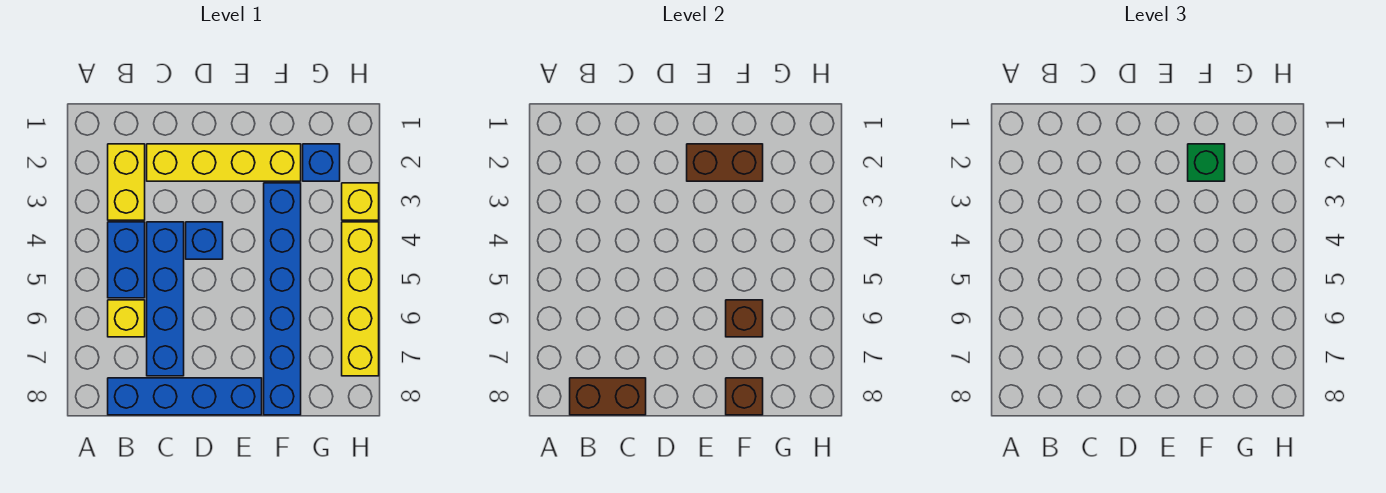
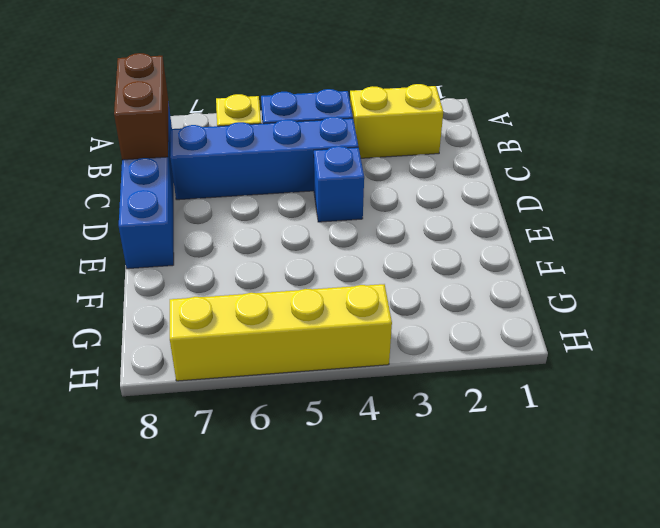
none -> yellow brick C2:F2 level 1
none -> blue brick F3:F8 level 1
none -> blue brick G2 level 1

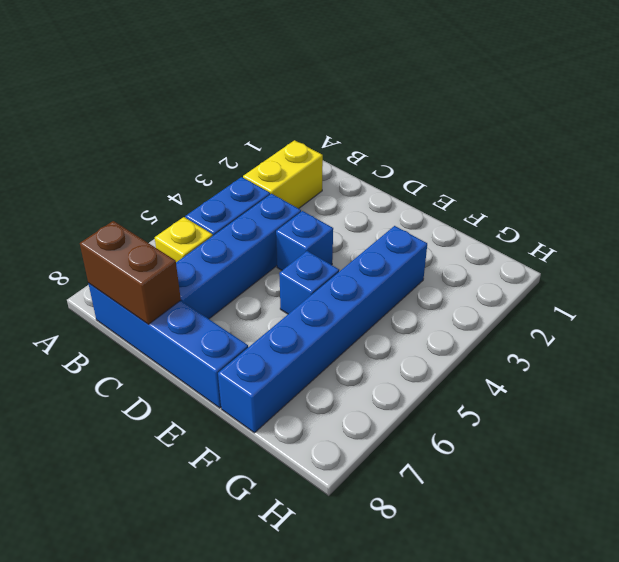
blue brick E5 level 1 -> blue brick G2 level 1
none -> yellow brick C2:F2 level 1
none -> yellow brick H3 level 1
none -> yellow brick H4:H7 level 1

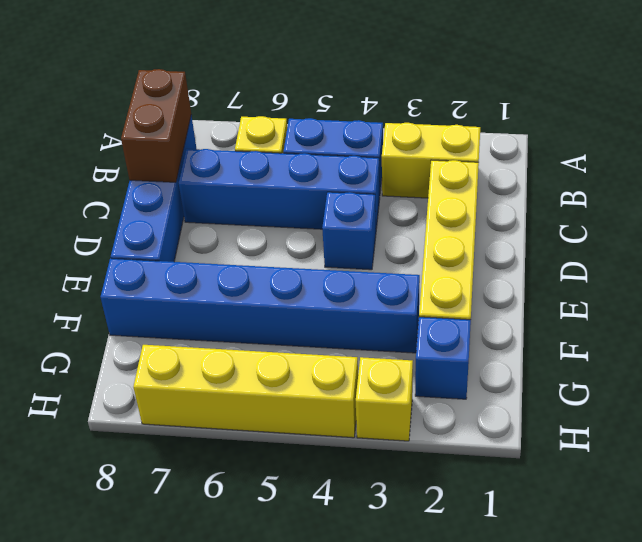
none -> brown brick E2:F2 level 2
none -> brown brick F6 level 2
none -> brown brick F8 level 2

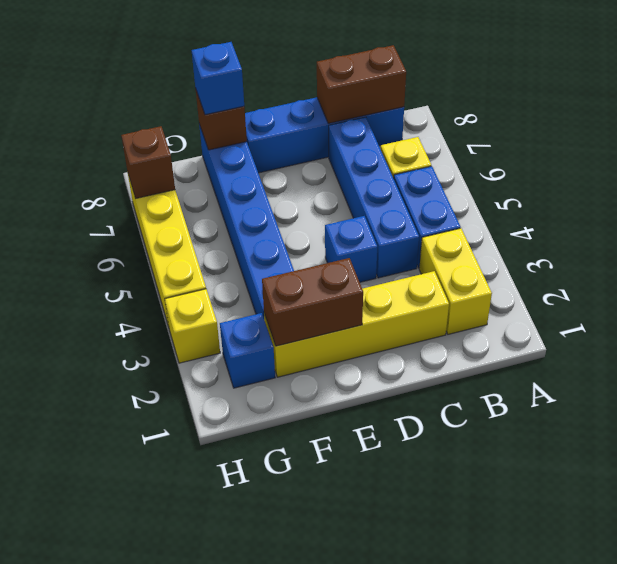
blue brick F8 level 3 -> none
brown brick H7 level 2 -> brown brick F6 level 2
none -> green brick F2 level 3

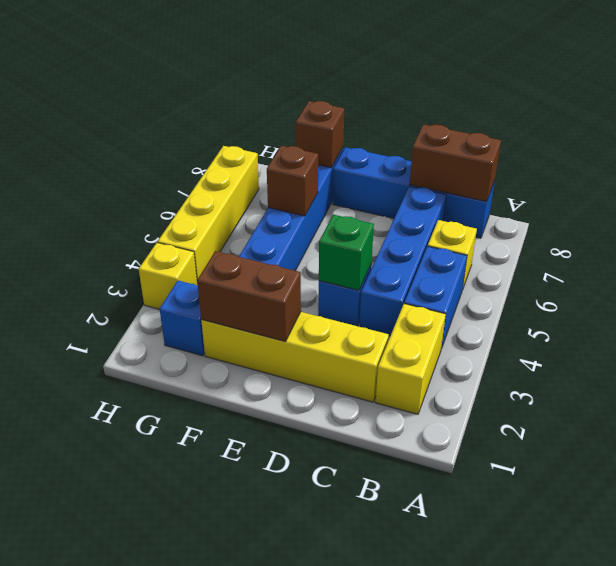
green brick D4 level 2 -> green brick F2 level 3

